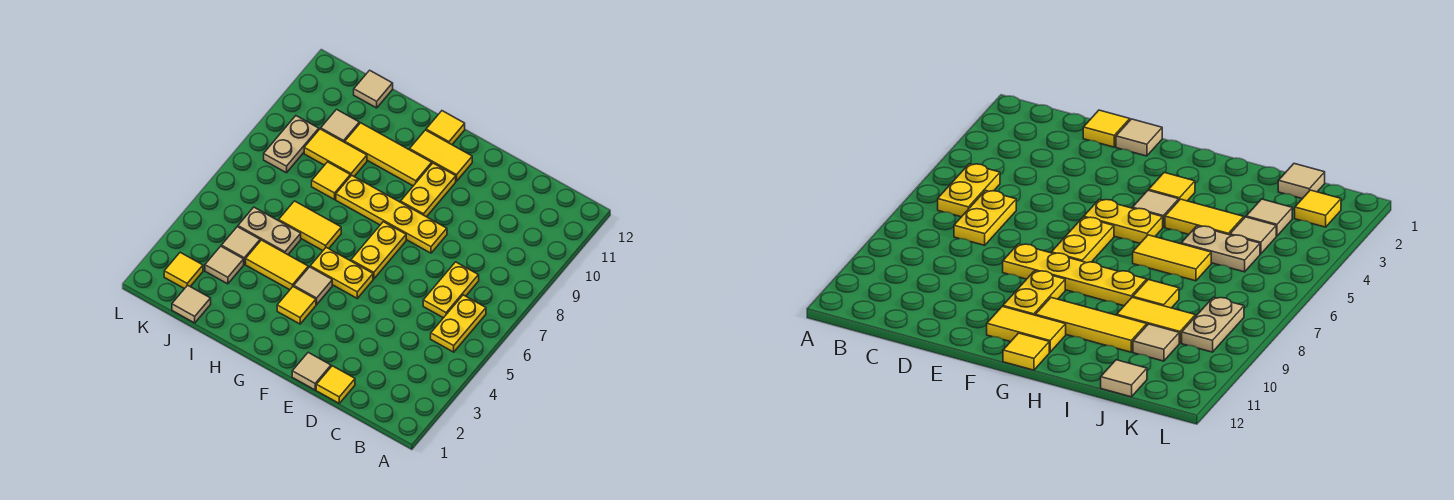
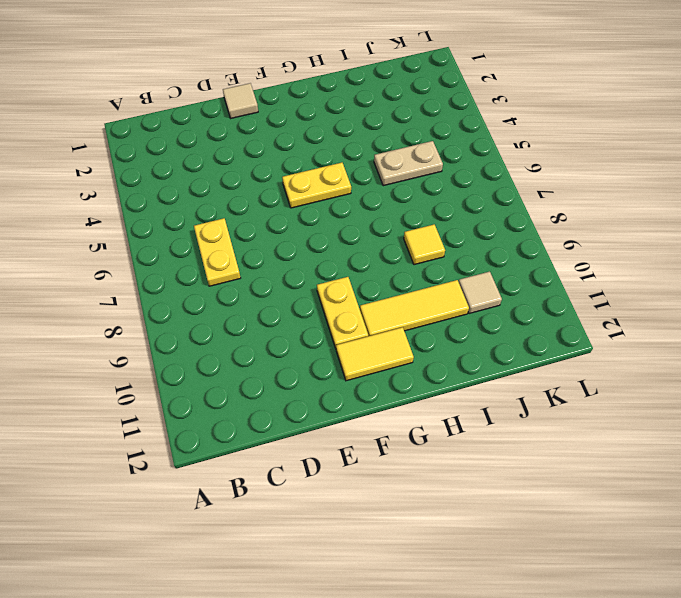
none -> yellow plate B5:B6 level 1
none -> yellow tile D1 level 1
none -> yellow plate E8:H8 level 1

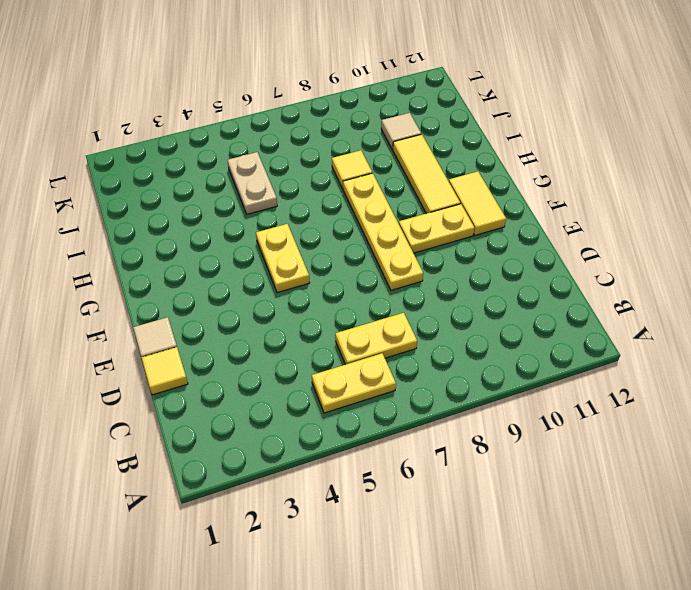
none -> yellow plate F6:F7 level 1
none -> yellow tile G3 level 1
none -> tan tile G4 level 1

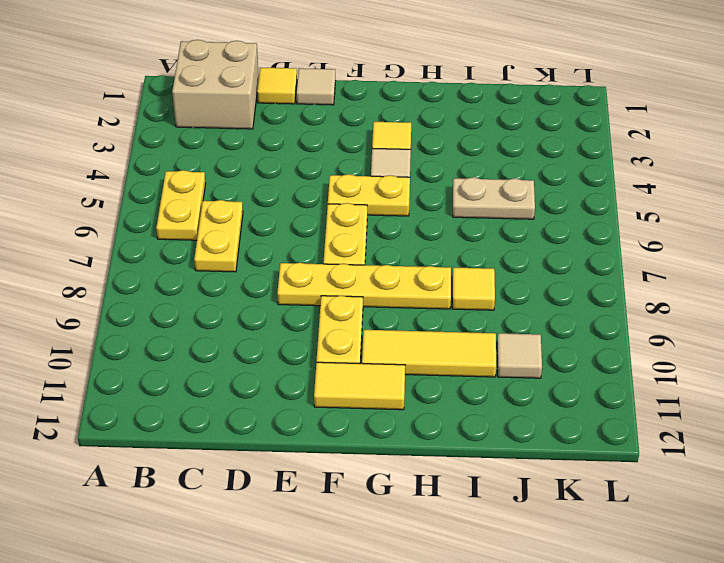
tan brick B1:C2 level 1 -> none
none -> yellow tile G12 level 1
none -> yellow tile H4:I4 level 1
none -> yellow tile H6:I6 level 1

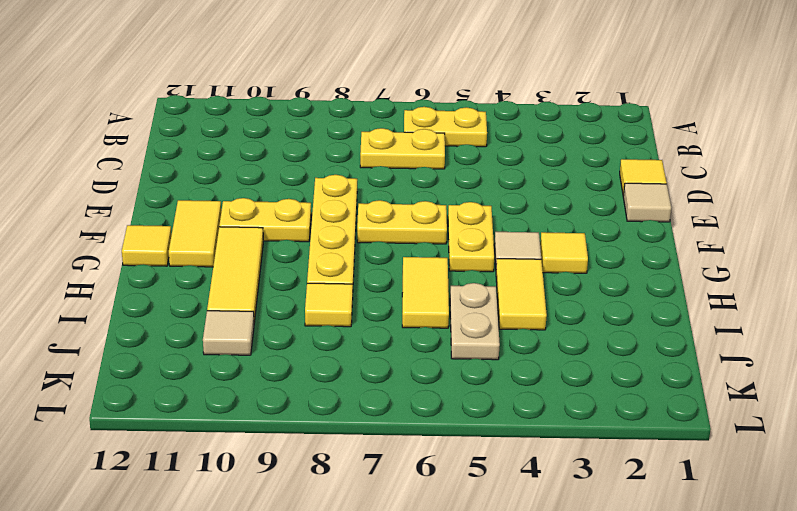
none -> yellow tile I9:J9 level 1
none -> tan tile J1 level 1
none -> tan tile J3 level 1

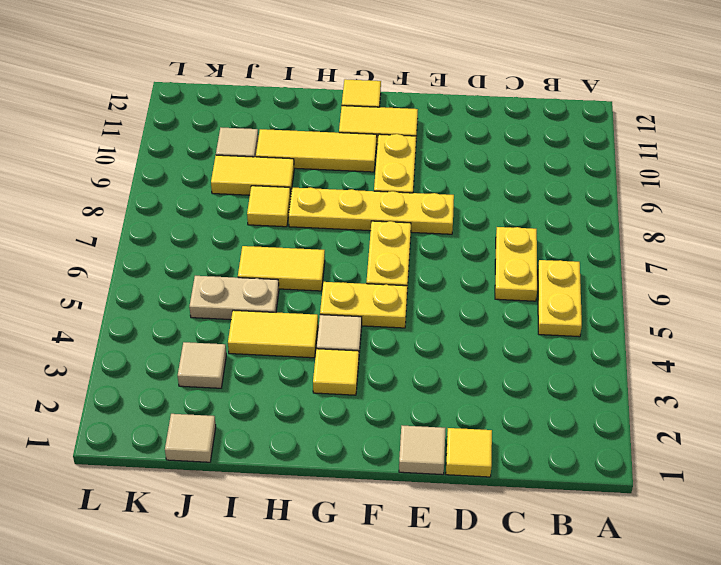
none -> tan tile J4 level 1
none -> tan tile J12 level 1
none -> yellow tile K2 level 1

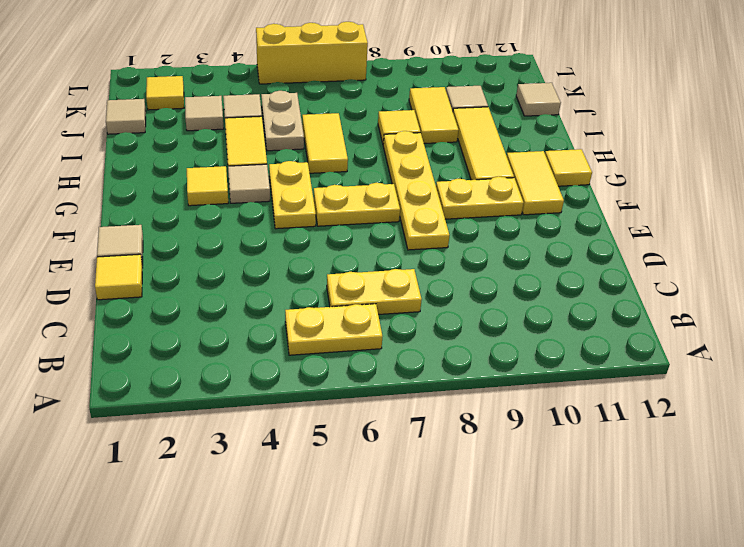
yellow brick L5:L7 level 1 -> none
none -> tan plate K8:K9 level 1

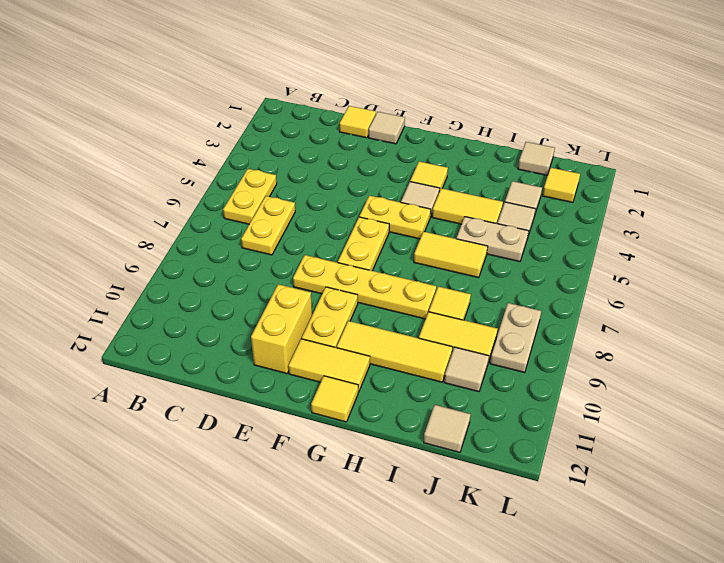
yellow brick E10:E11 level 1 -> none

